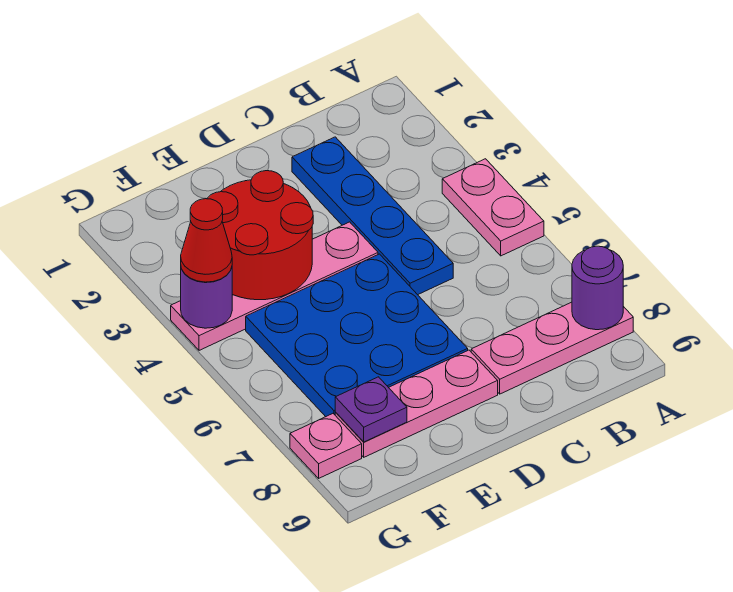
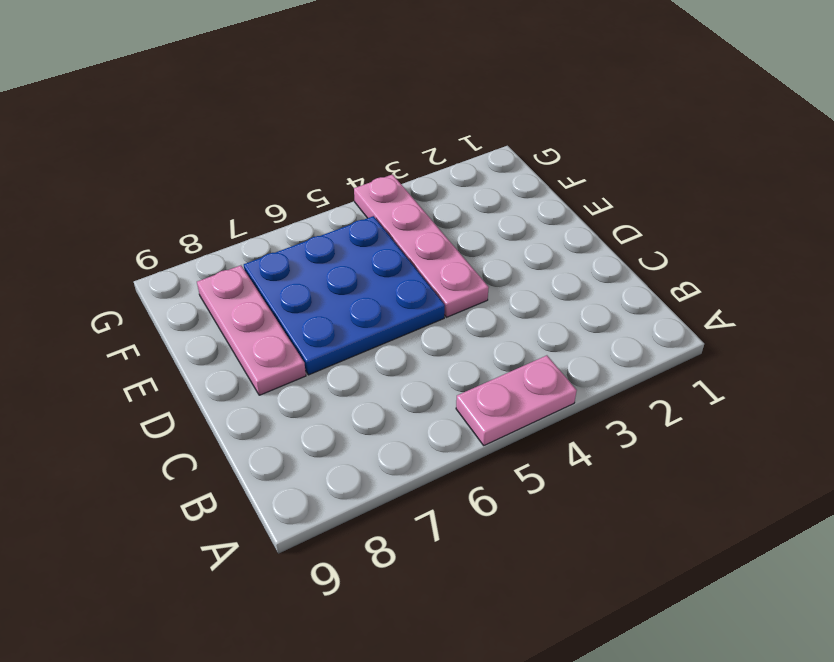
none -> pink plate A8:C8 level 1
none -> blue plate C2:C5 level 1
none -> pink plate G8 level 1

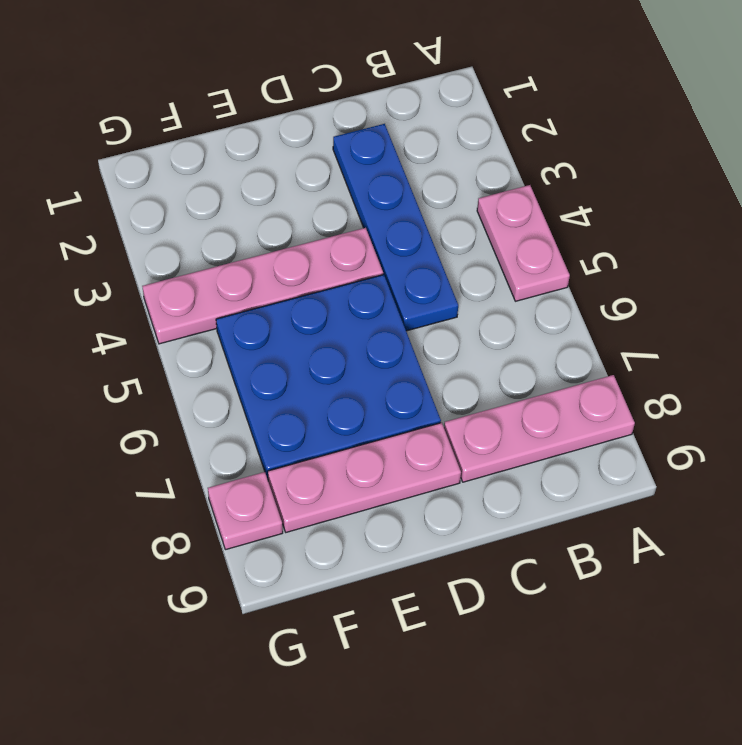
none -> purple round brick A8 level 2
none -> red round brick E3:F4 level 2
none -> purple plate F8 level 2

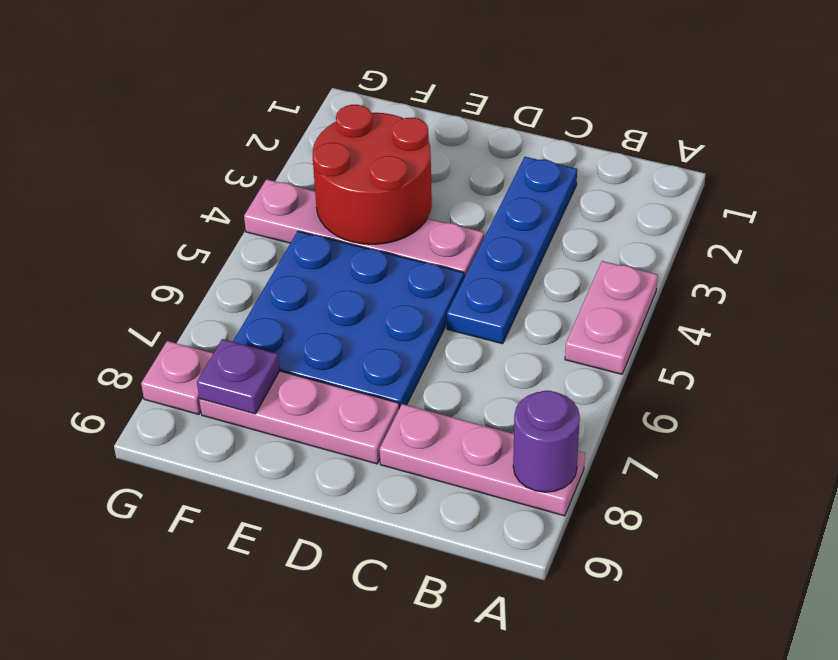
none -> purple round brick G4 level 2
none -> red cone G4 level 3

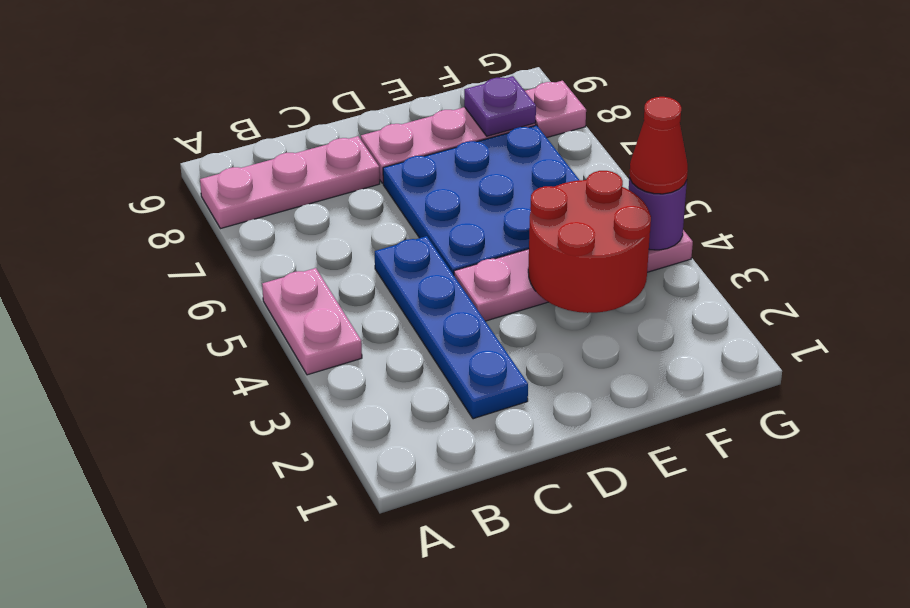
none -> purple round brick A8 level 2

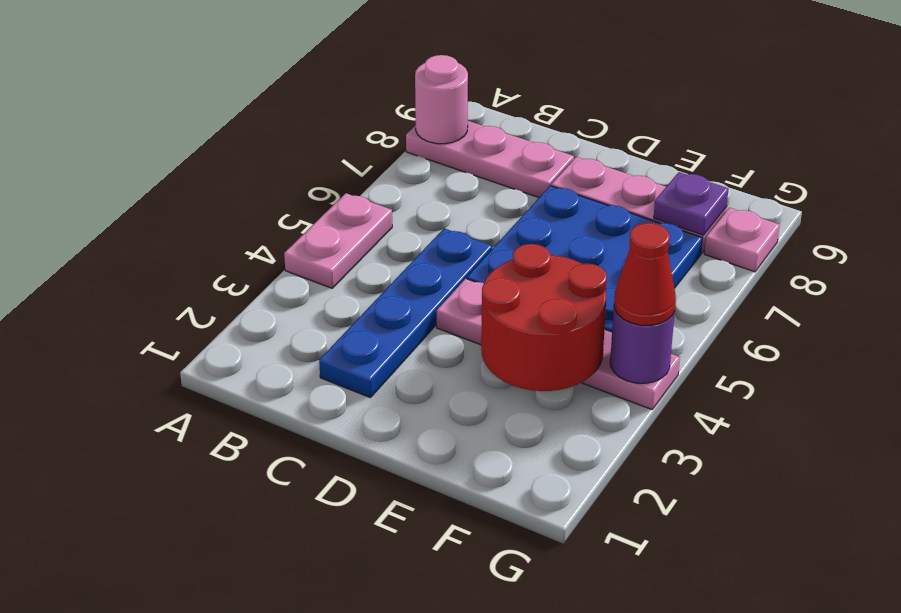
pink round brick A8 level 2 -> purple round brick A8 level 2

